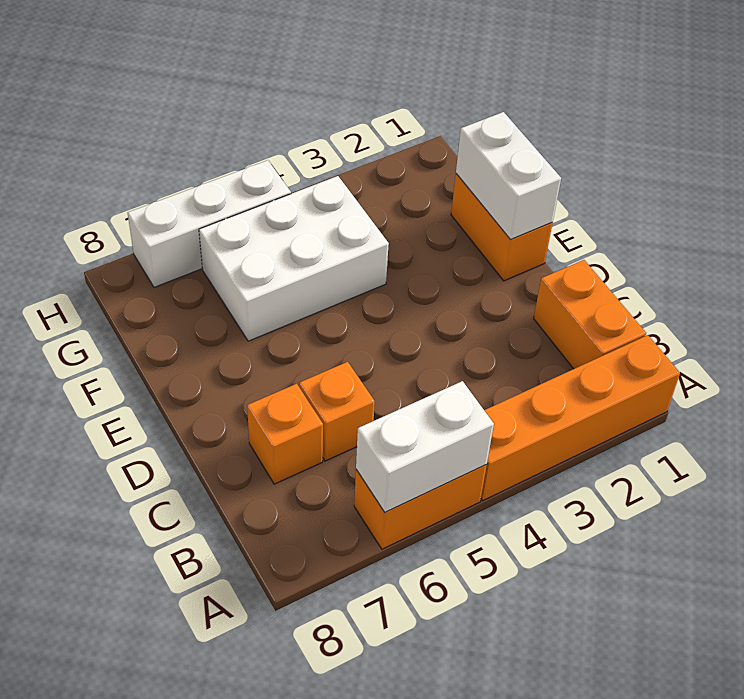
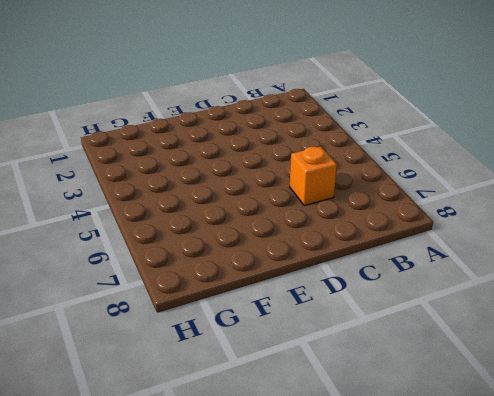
none -> orange brick A1:A4 level 1
none -> orange brick A5:A6 level 1

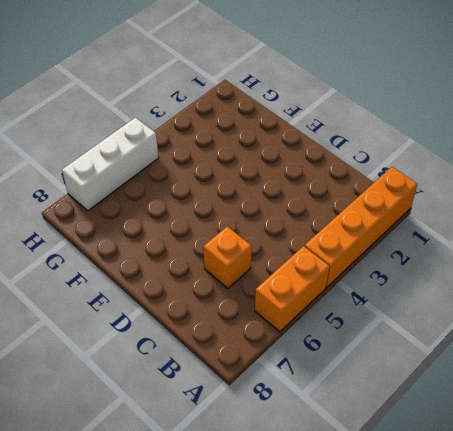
none -> orange brick B1:C1 level 1
none -> orange brick C7 level 1

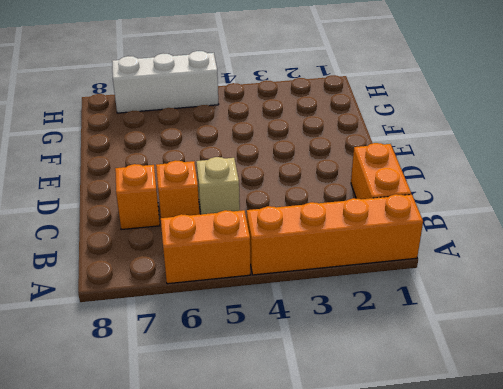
tan brick C5 level 1 -> none
none -> orange brick E1:F1 level 1
none -> white brick F4:G6 level 1

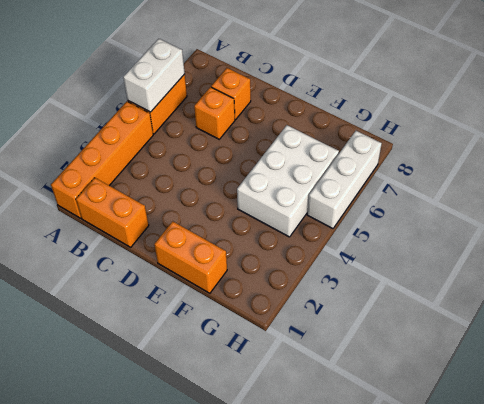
none -> white brick E1:F1 level 2

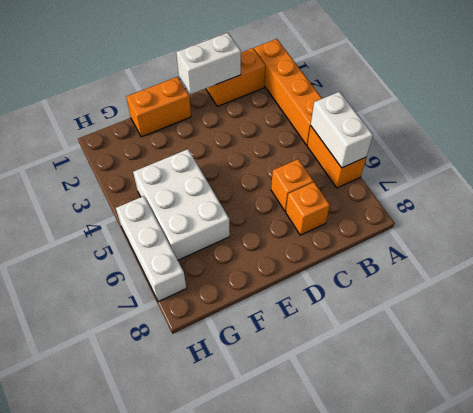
white brick C1:D1 level 2 -> white brick E1:F1 level 2

